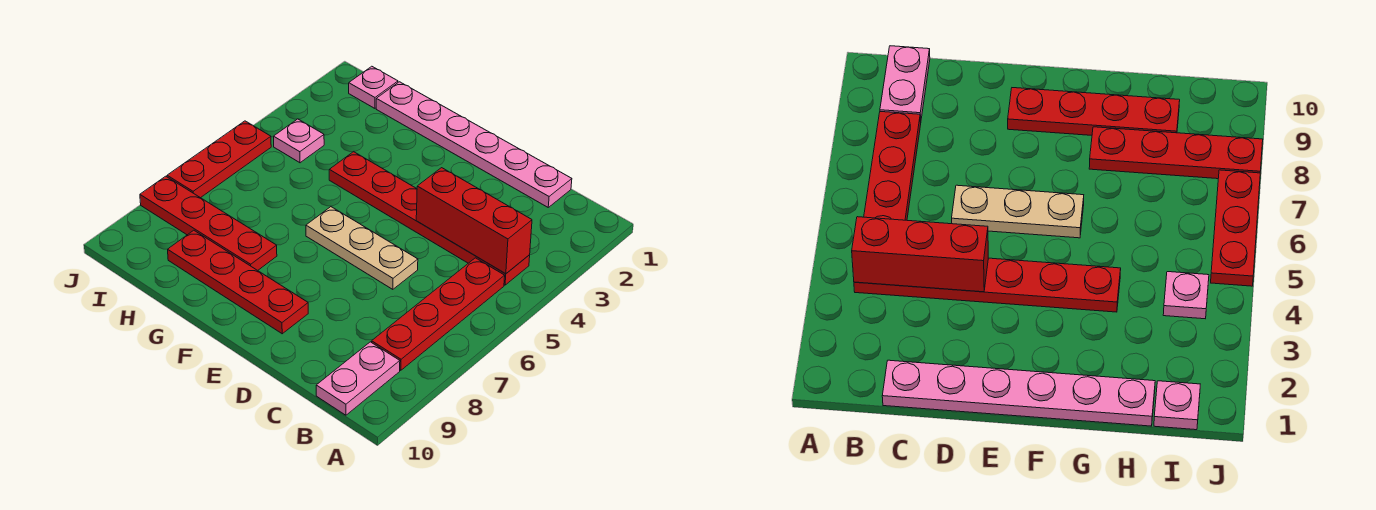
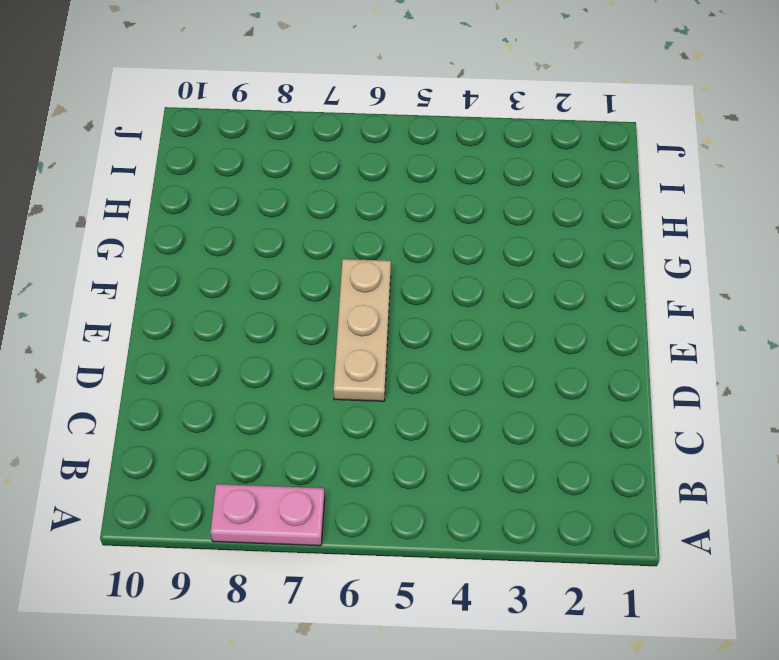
pink plate A7:A8 level 1 -> pink plate B9:B10 level 1
none -> red plate B4:G4 level 1
none -> red plate B5:B8 level 1

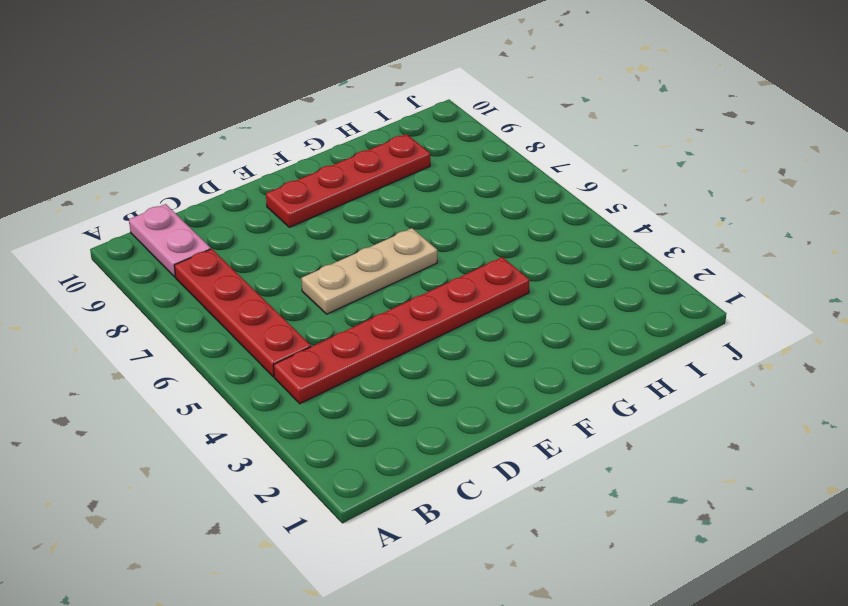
none -> pink plate C1:H1 level 1
none -> red plate G8:J8 level 1

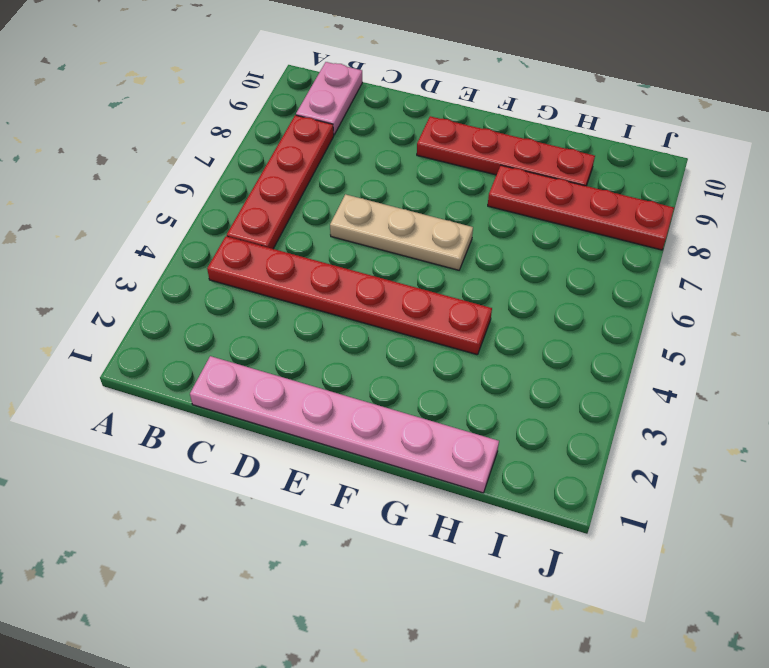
none -> pink plate I1 level 1
none -> pink plate I4 level 1

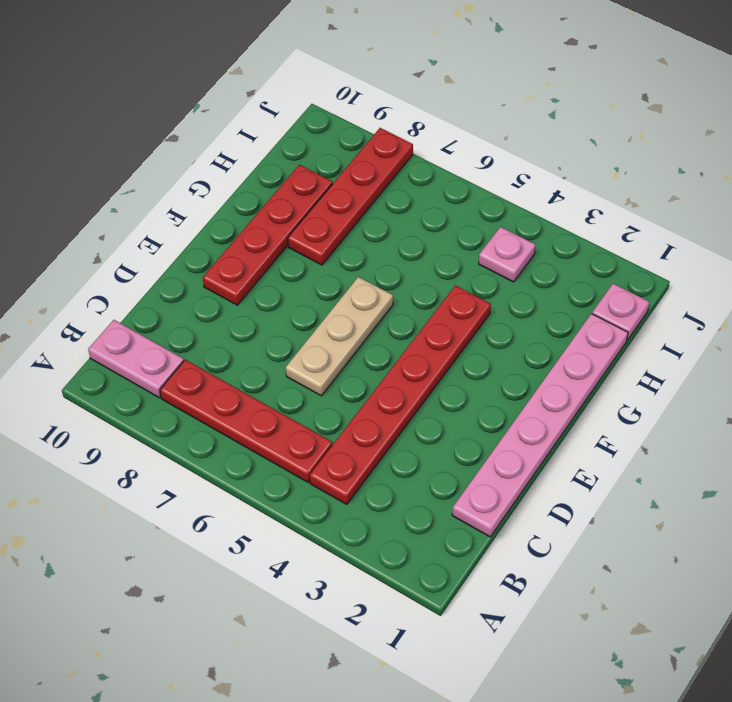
none -> red plate J5:J7 level 1
none -> red brick B4:D4 level 2

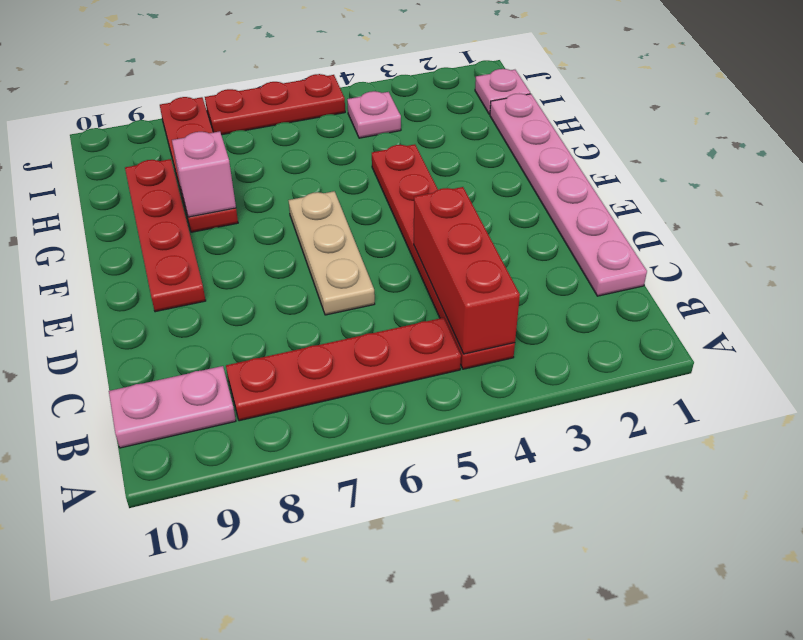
pink brick G8 level 2 -> none

